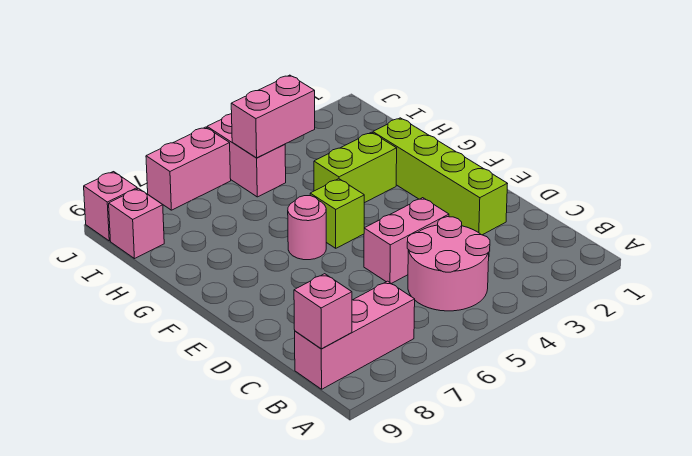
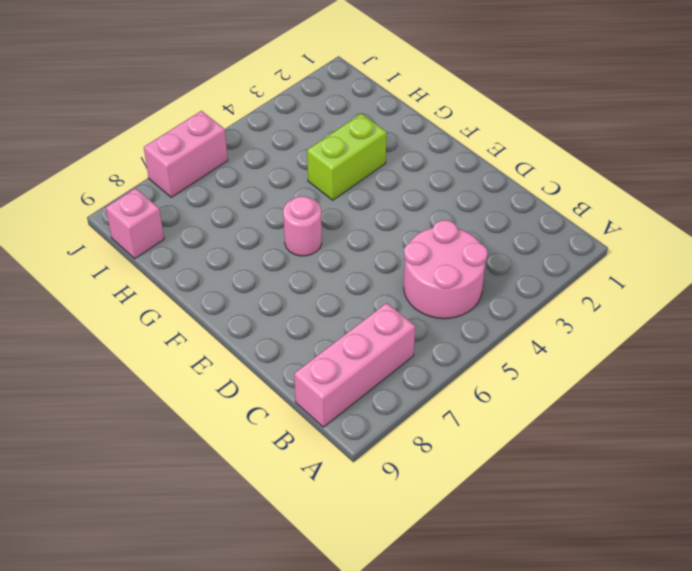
none -> lime brick D2:G2 level 1
none -> pink brick D4:D5 level 1
none -> lime brick F5 level 1

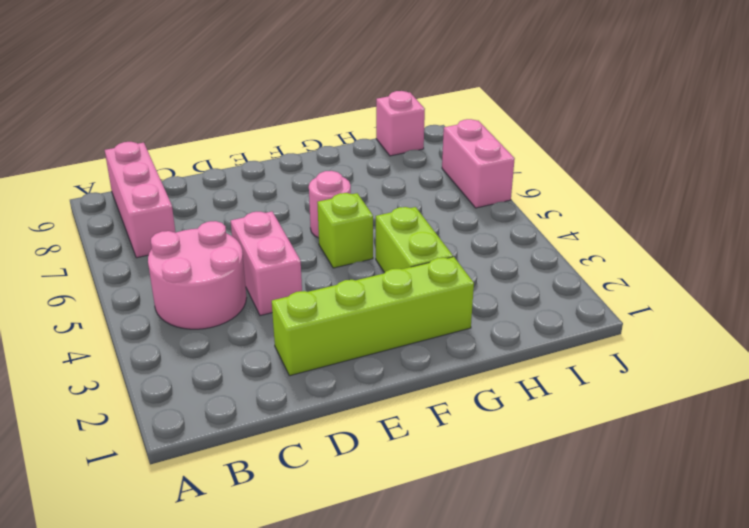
none -> pink brick I5:J5 level 1
none -> pink brick J9 level 1
none -> pink brick B9 level 2

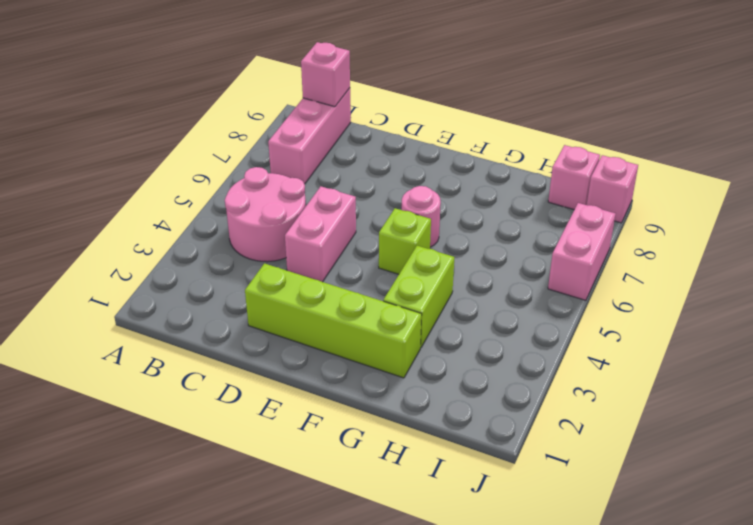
none -> pink brick I5:J5 level 1
none -> pink brick I4:I5 level 2

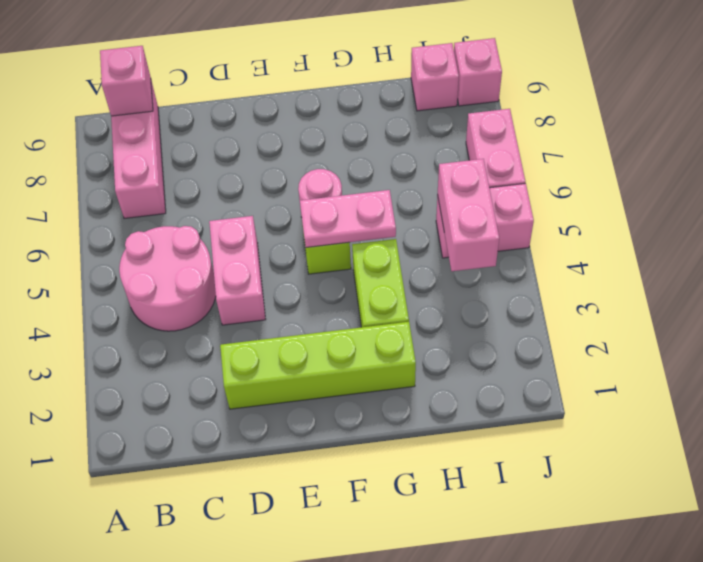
pink plate F5:G5 level 2 -> none

